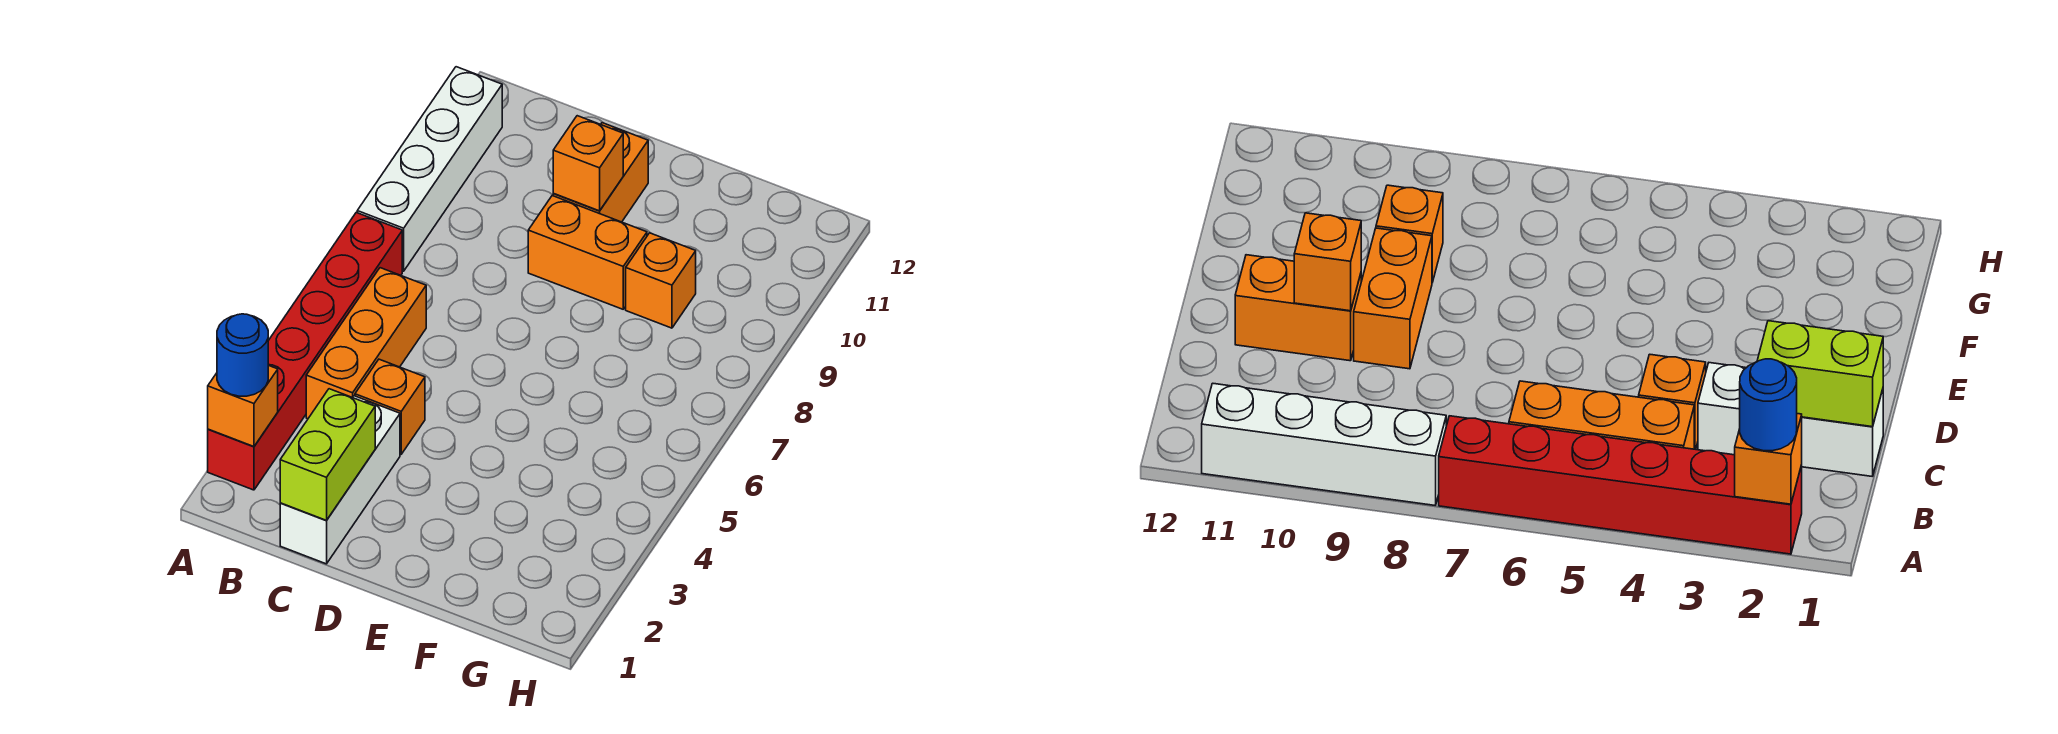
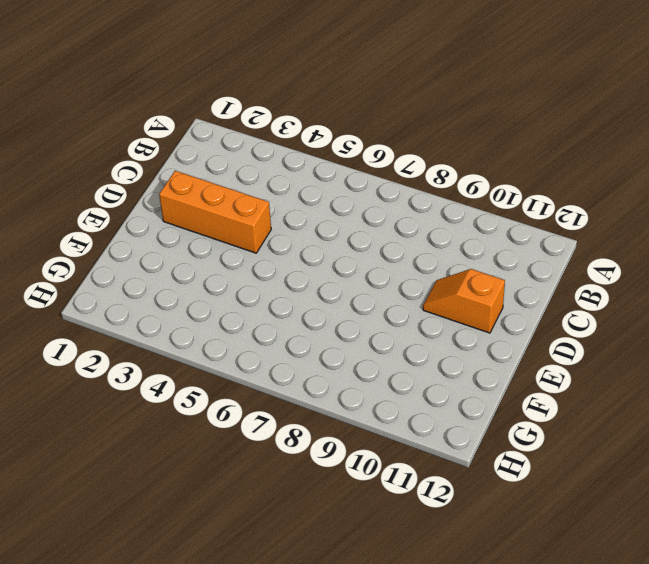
orange brick D2:D4 level 1 -> orange brick B4:B6 level 1
orange slope D10:D11 level 1 top 11 -> orange brick D10:D11 level 1
none -> red brick A2:A7 level 1
none -> white brick A8:A11 level 1
none -> white brick C1:C3 level 1

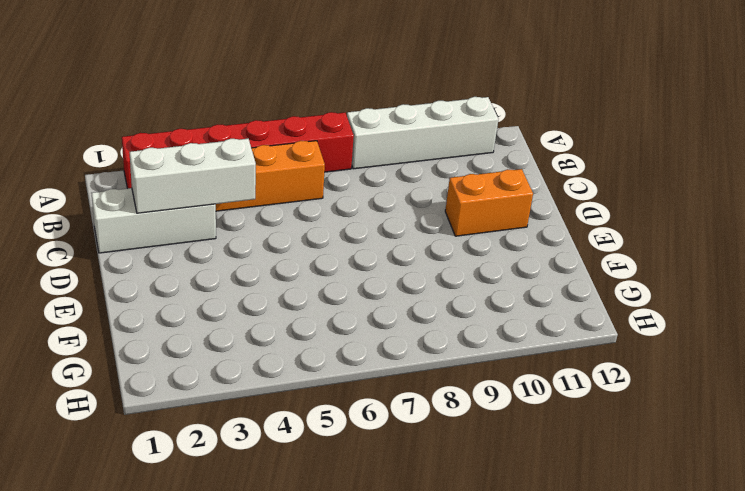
white brick C2:C4 level 2 -> lime brick C1:C2 level 2
none -> orange brick C4 level 1
none -> orange brick D9:E9 level 1
none -> orange brick F9 level 1

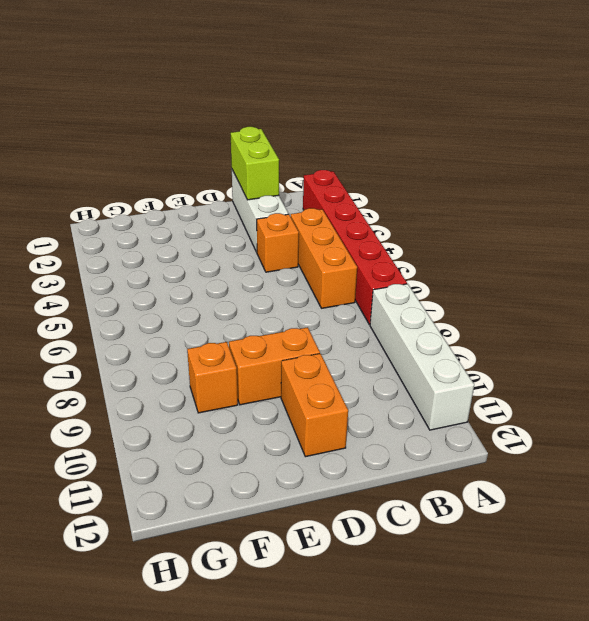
none -> orange brick A2 level 2
none -> orange brick D10 level 2
none -> blue round brick A2 level 3

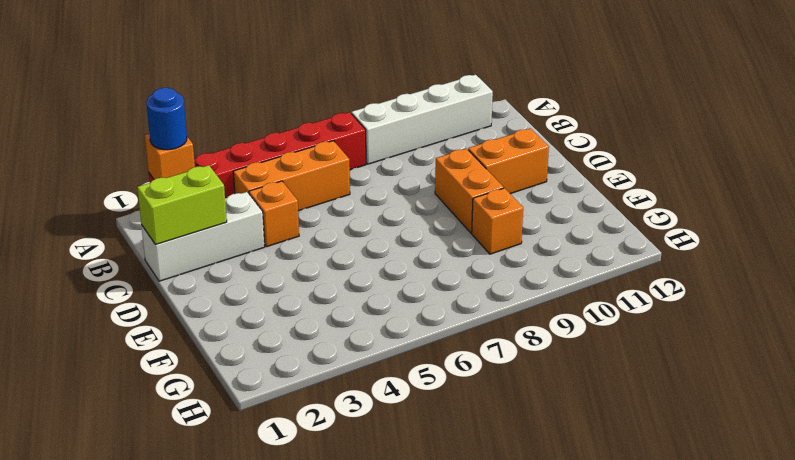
none -> orange brick D10 level 2

